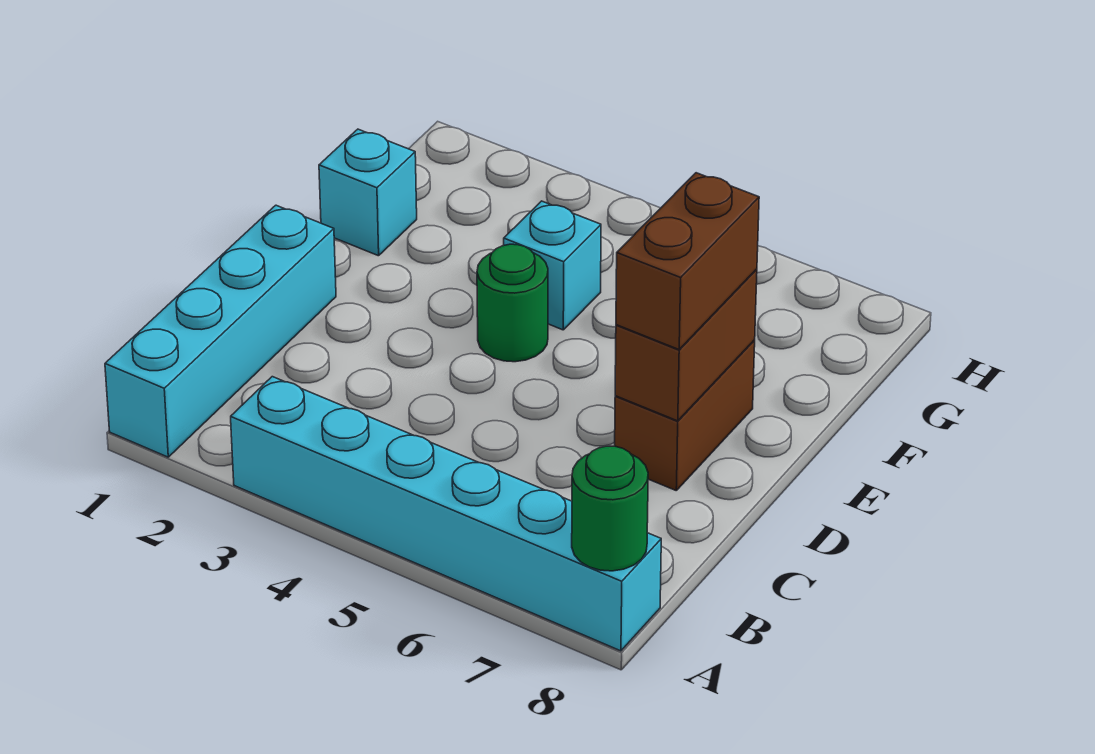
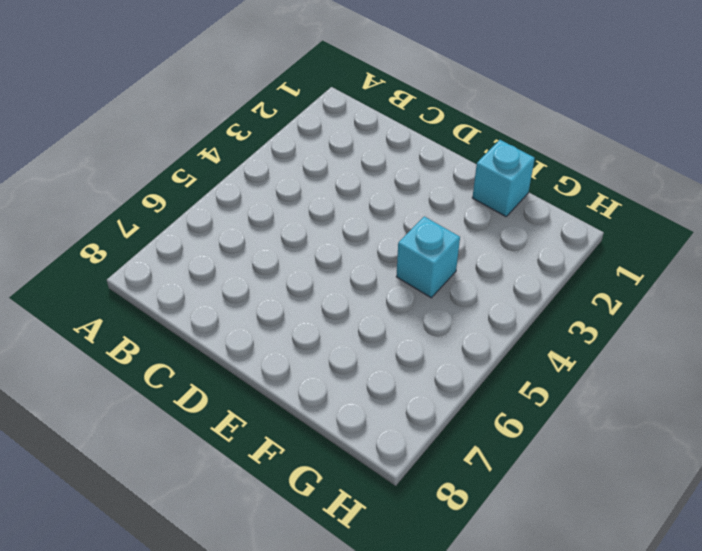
none -> cyan brick A1:D1 level 1
none -> cyan brick A3:A8 level 1

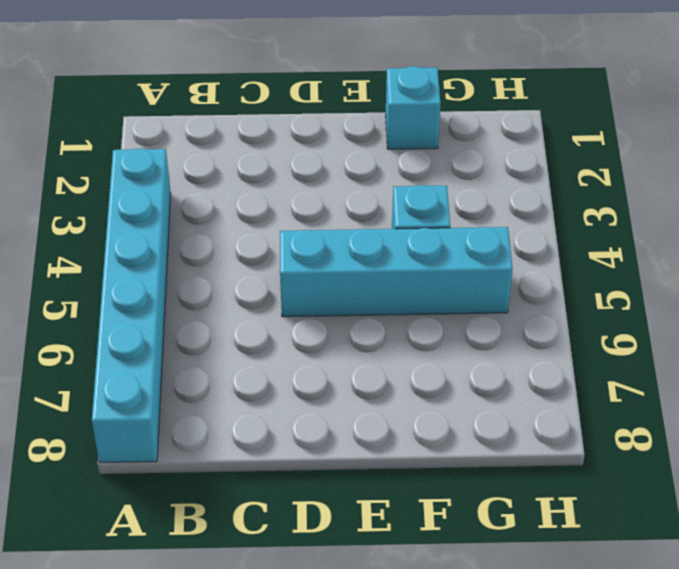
cyan brick D5:G5 level 1 -> cyan brick A1:D1 level 1
none -> brown brick D7:E7 level 1
none -> green round brick E4 level 1

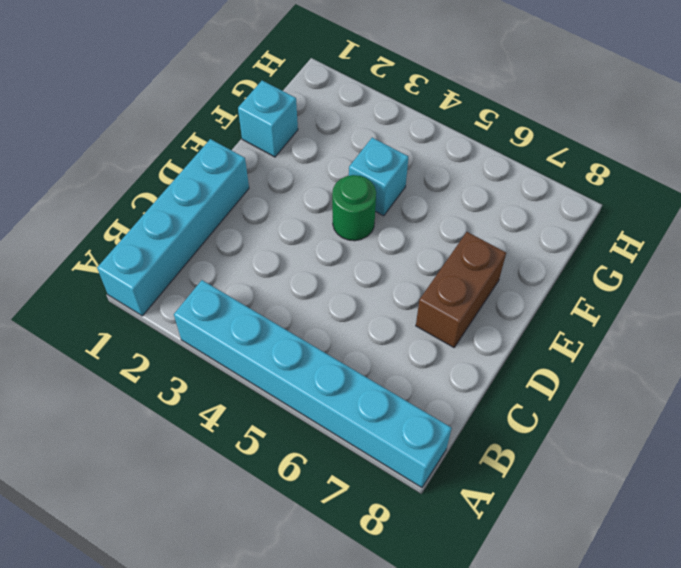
none -> green round brick A8 level 2
none -> brown brick D7:E7 level 2

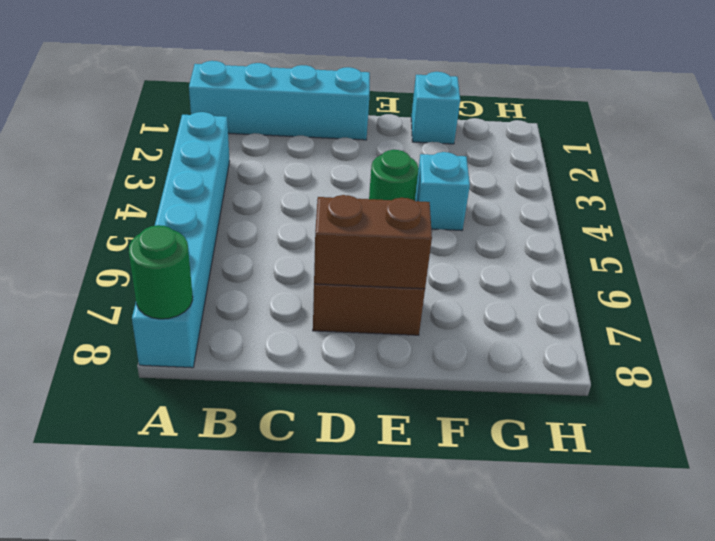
none -> brown brick D7:E7 level 3

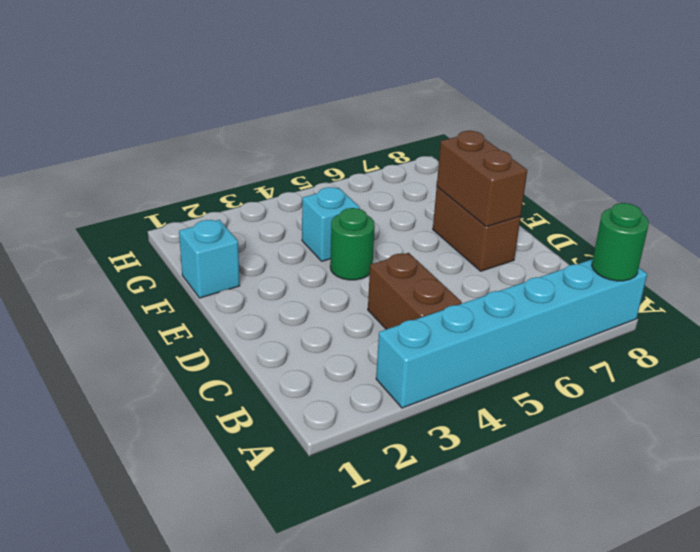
brown brick B4:C4 level 1 -> brown brick D7:E7 level 3
none -> cyan brick A1:D1 level 1

